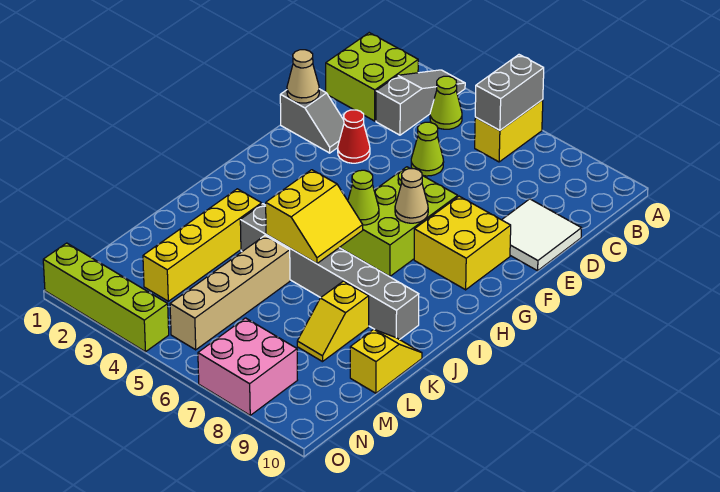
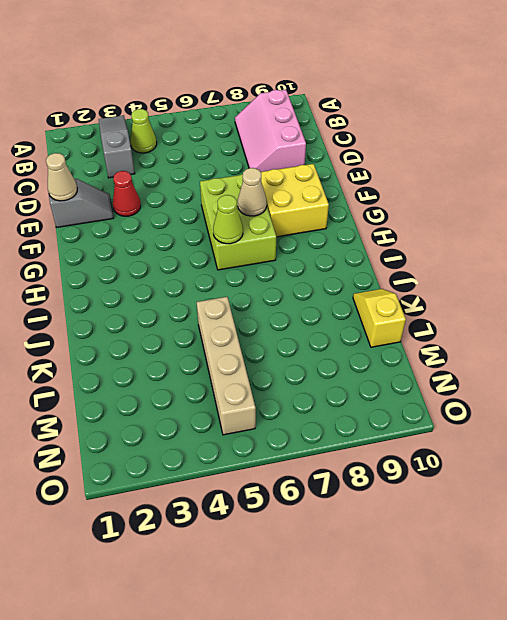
pink slope B8:D9 level 1 top 9 -> white tile D9:E10 level 1
none -> yellow brick A6:B6 level 1
none -> lime brick B1:C2 level 1
none -> lime cone D5 level 1

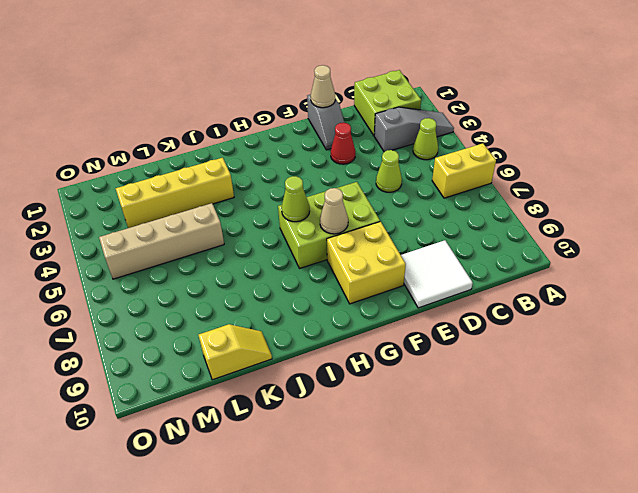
none -> grey brick J4:J9 level 1
none -> yellow slope K8:L8 level 1 top K
none -> pink brick N7:O8 level 1

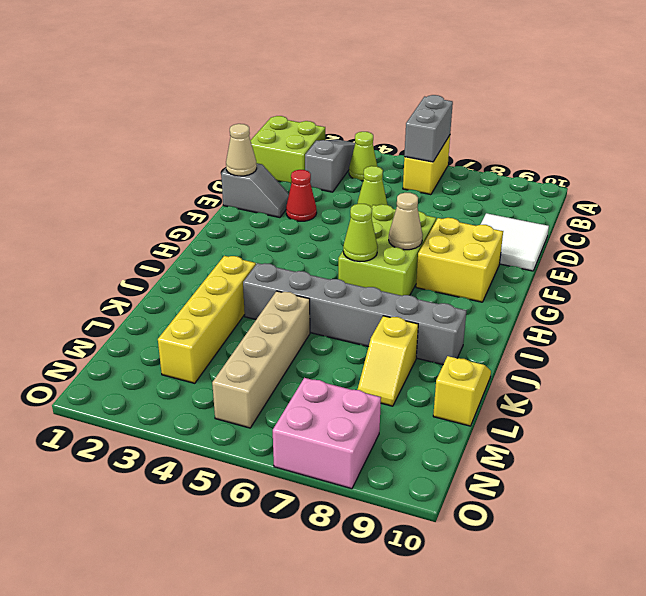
none -> lime brick O1:O4 level 1
none -> yellow slope I5:J6 level 2 top 5

